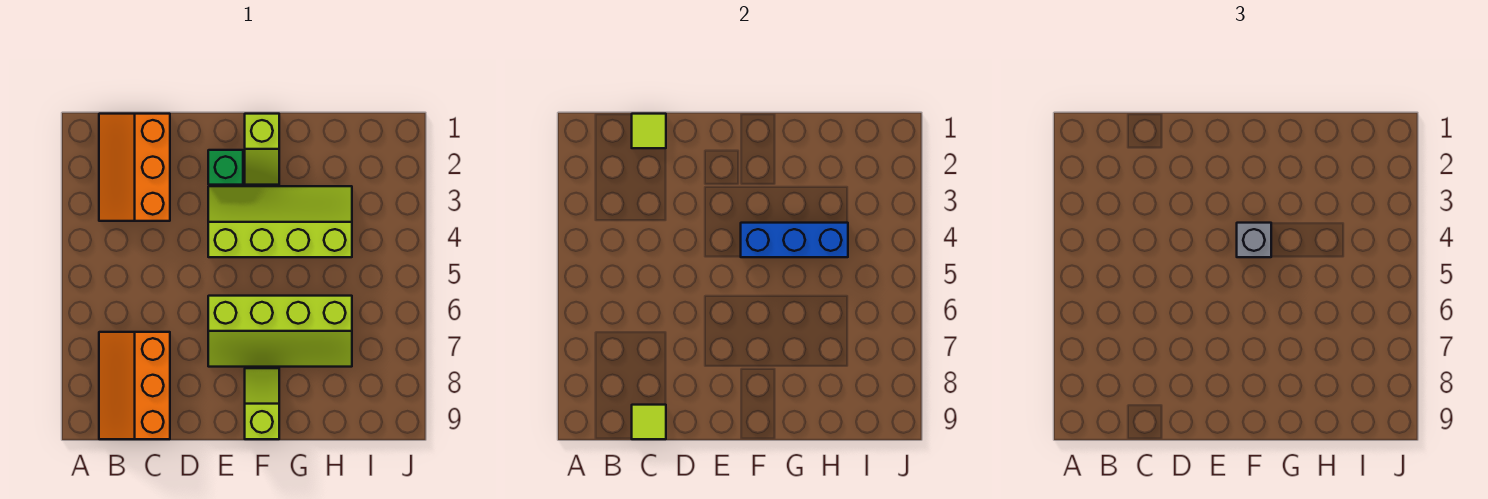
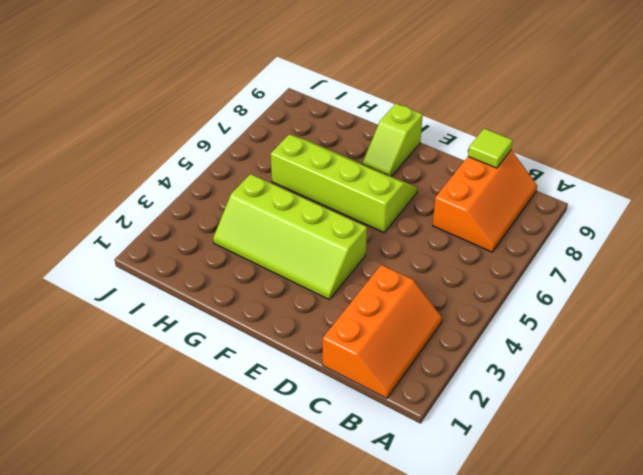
none -> green brick E2 level 1
none -> lime slope F1:F2 level 1 top 1

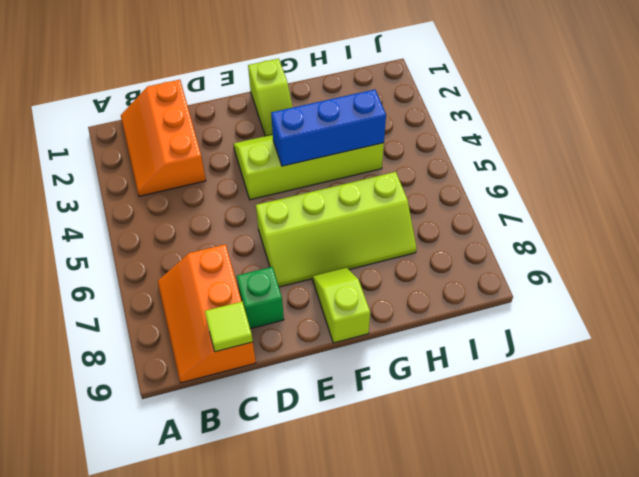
green brick D8 level 1 -> green brick E2 level 1
none -> lime tile C1 level 2
none -> grey brick F4 level 3

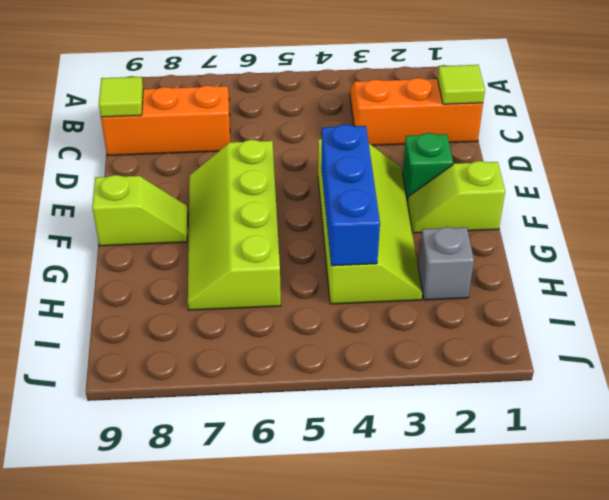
grey brick H2 level 1 -> grey brick F4 level 3

